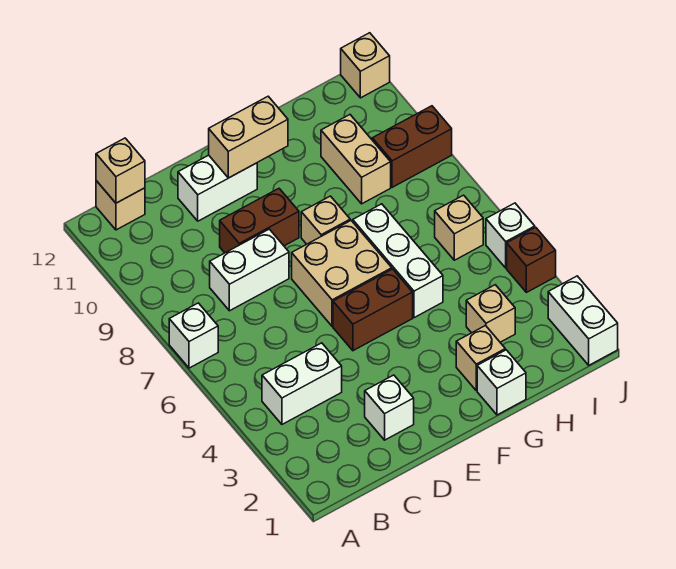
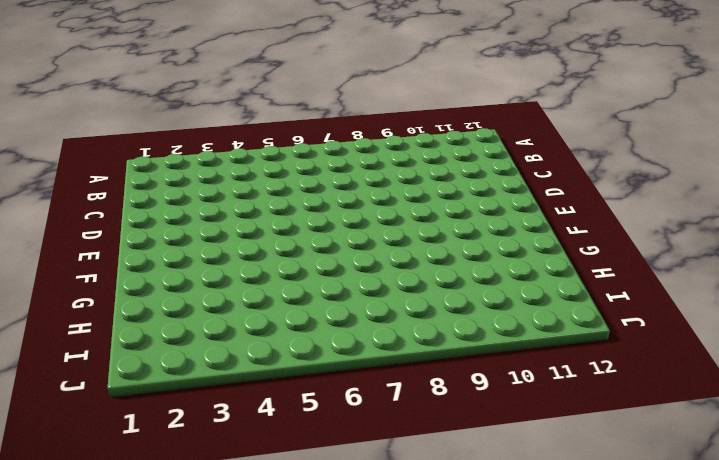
none -> white brick A7 level 1
none -> white brick B4:C4 level 1
none -> tan brick B12 level 1

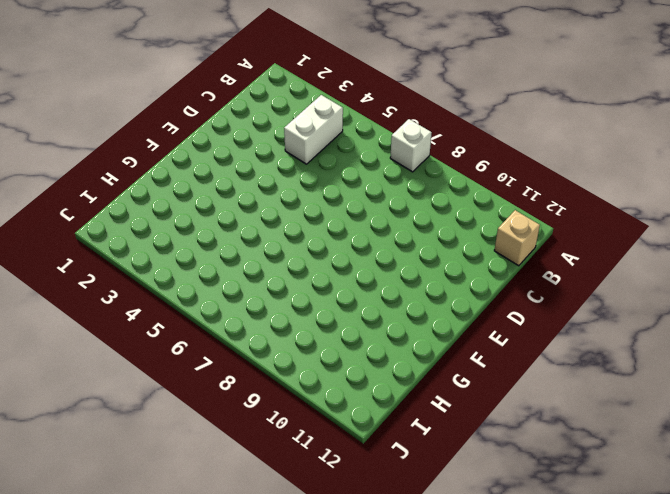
none -> white brick C8:D8 level 1
none -> white brick D2 level 1
none -> brown brick D9:E9 level 1

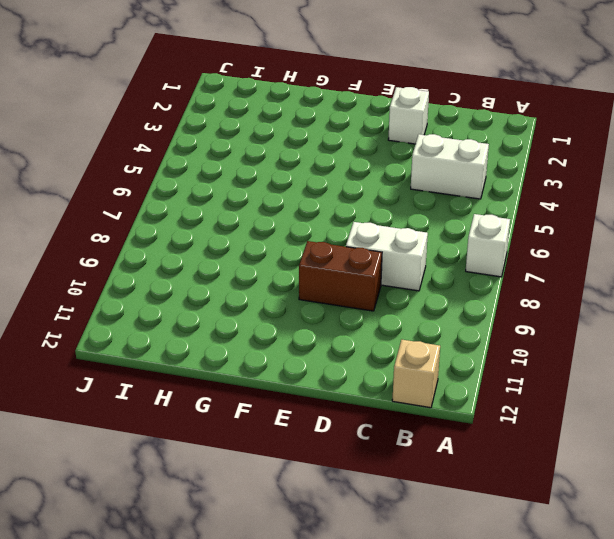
none -> white brick D11:E11 level 1
none -> brown brick E5:F5 level 1
none -> tan brick E6:F7 level 1

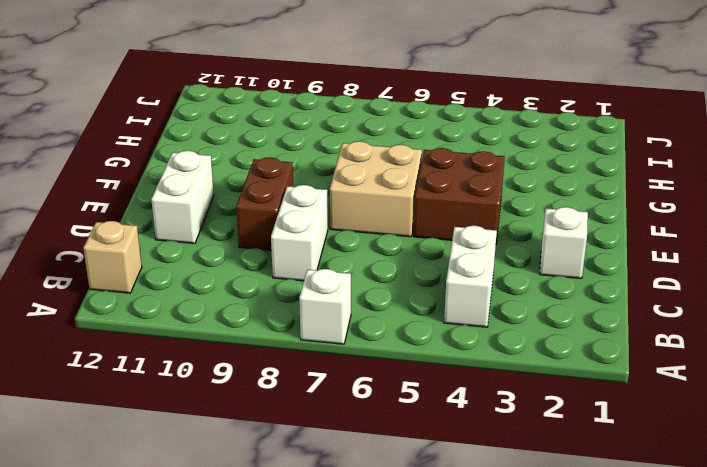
brown brick E4:F5 level 1 -> brown brick E5:F5 level 1
none -> tan brick F8 level 1
none -> white brick G1 level 1
none -> tan brick G2 level 1

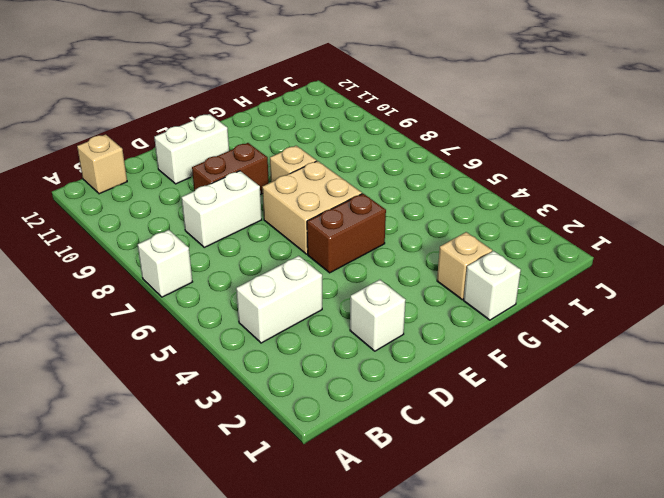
none -> white brick G5:G7 level 1
none -> tan brick H3 level 1
none -> tan brick H9:H10 level 1

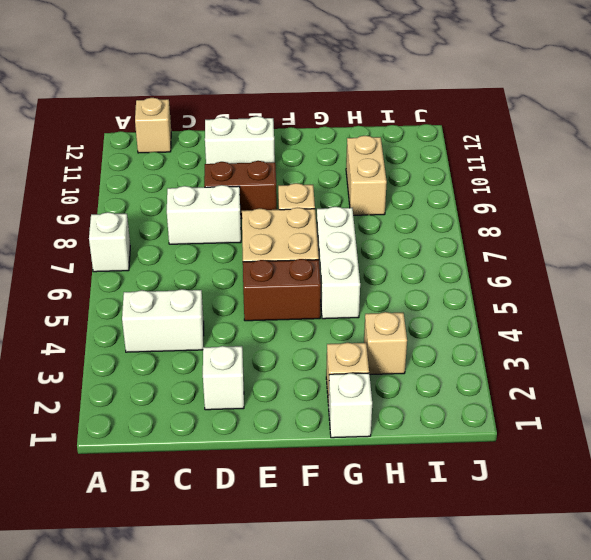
none -> tan brick I6 level 1
none -> brown brick I9:J9 level 1
none -> white brick J1:J2 level 1

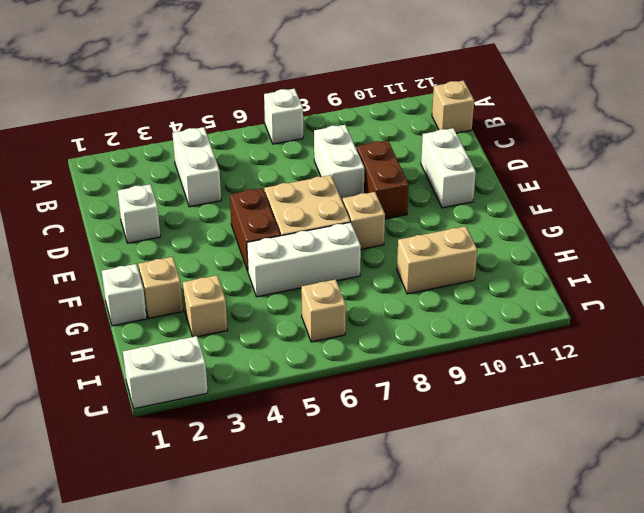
none -> brown brick I9:J9 level 1
none -> brown brick J4 level 1
none -> white brick J5 level 1

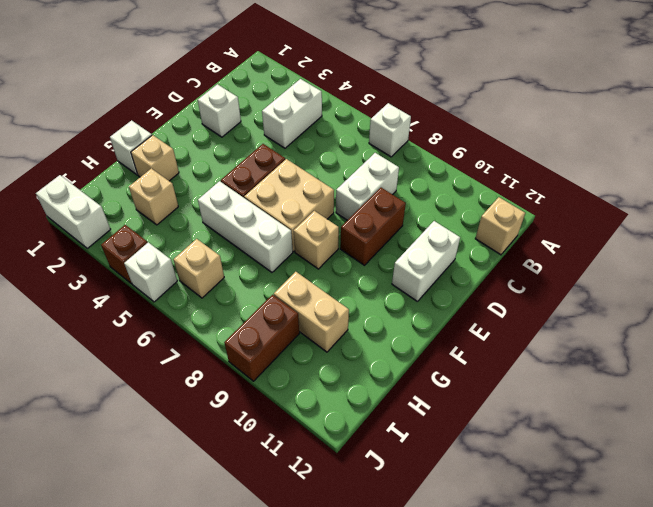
none -> tan brick J12 level 1
none -> tan brick B12 level 2
none -> tan brick E11:F11 level 2

